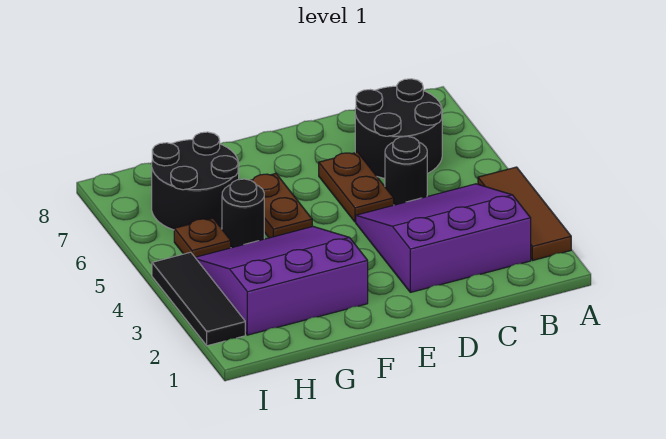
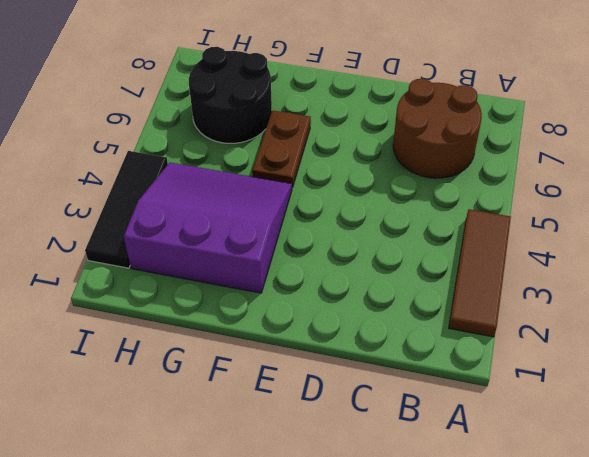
brown round brick B6:C7 level 1 -> black round brick B6:C7 level 1
none -> purple slope B2:D4 level 1 top 2
none -> black round brick C5 level 1

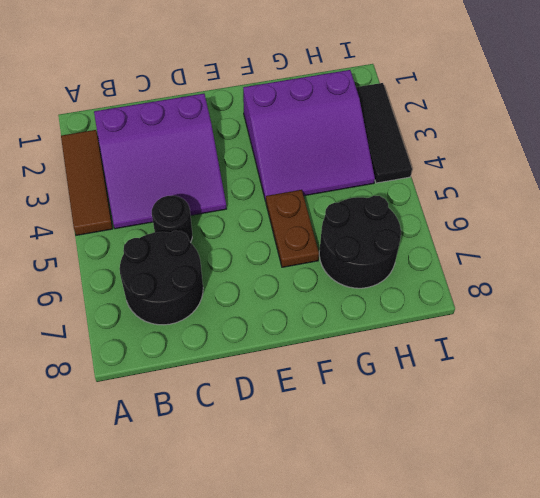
none -> brown plate D5:D6 level 1
none -> black round brick G5 level 1

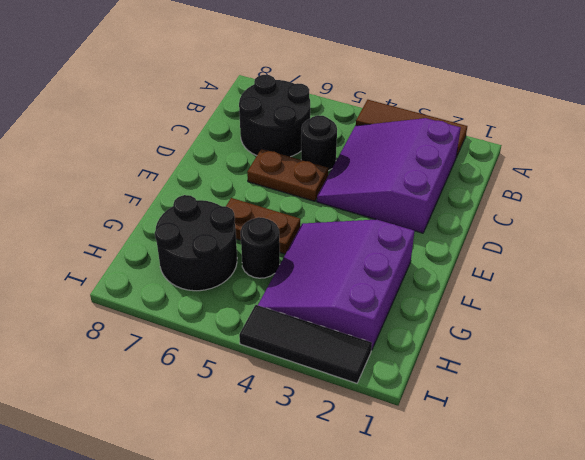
none -> brown plate H5 level 1

